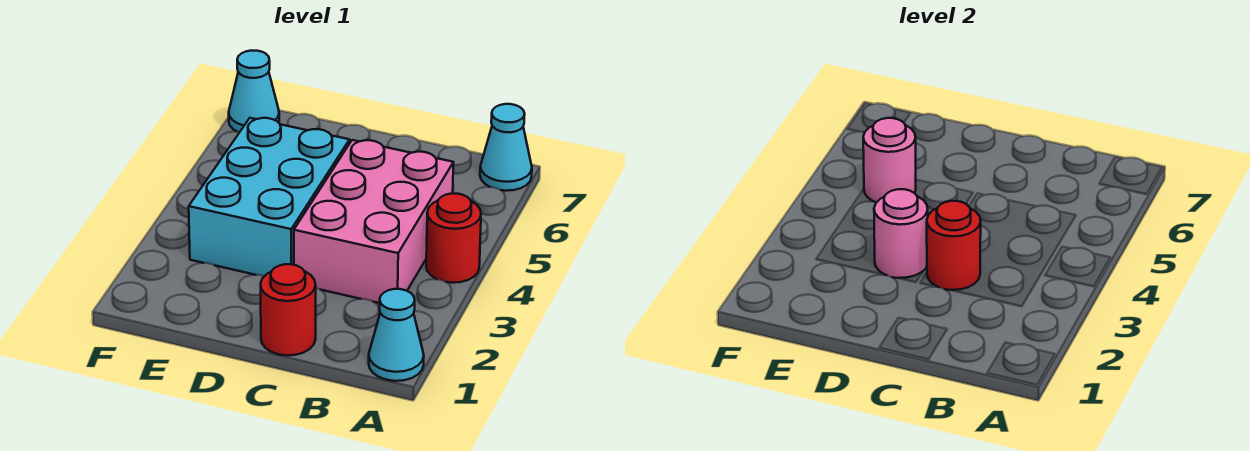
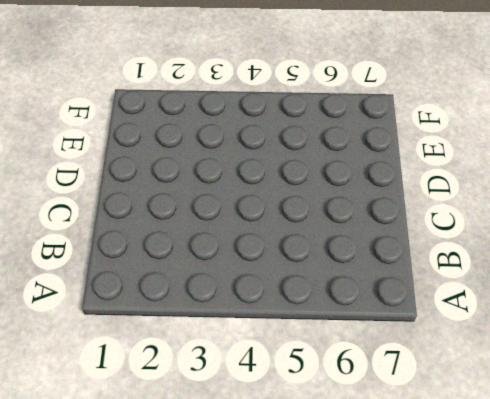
none -> cyan cone A1 level 1
none -> red round brick A4 level 1

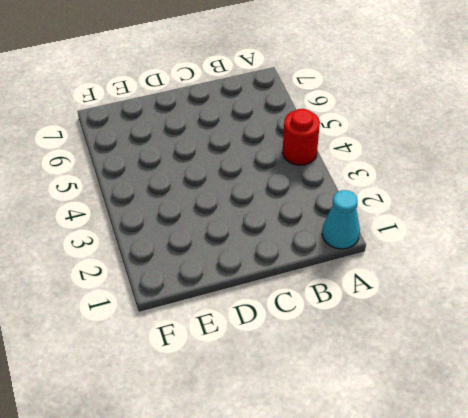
none -> cyan cone A7 level 1
none -> pink brick B3:C5 level 1

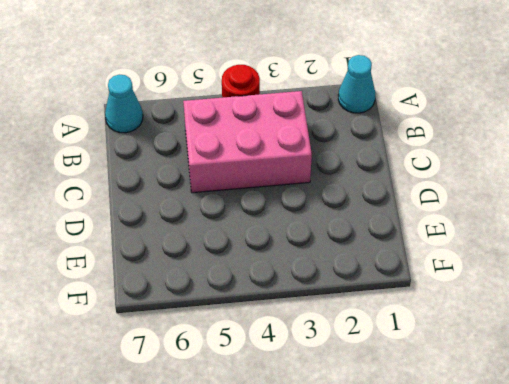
none -> red round brick C1 level 1
none -> cyan brick D3:E5 level 1

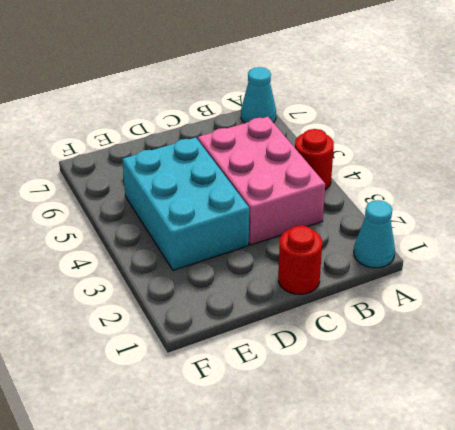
none -> cyan cone F7 level 1
none -> red round brick C3 level 2

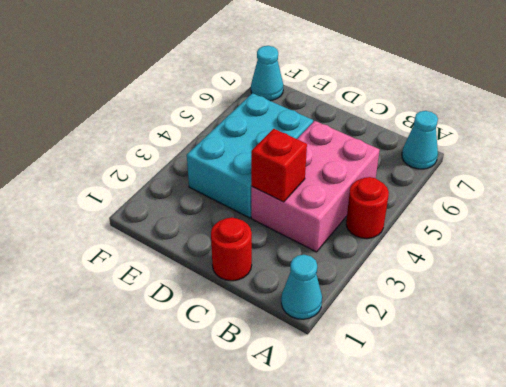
red brick C3 level 2 -> red round brick C3 level 2
none -> pink round brick D3 level 2
none -> pink round brick E5 level 2

